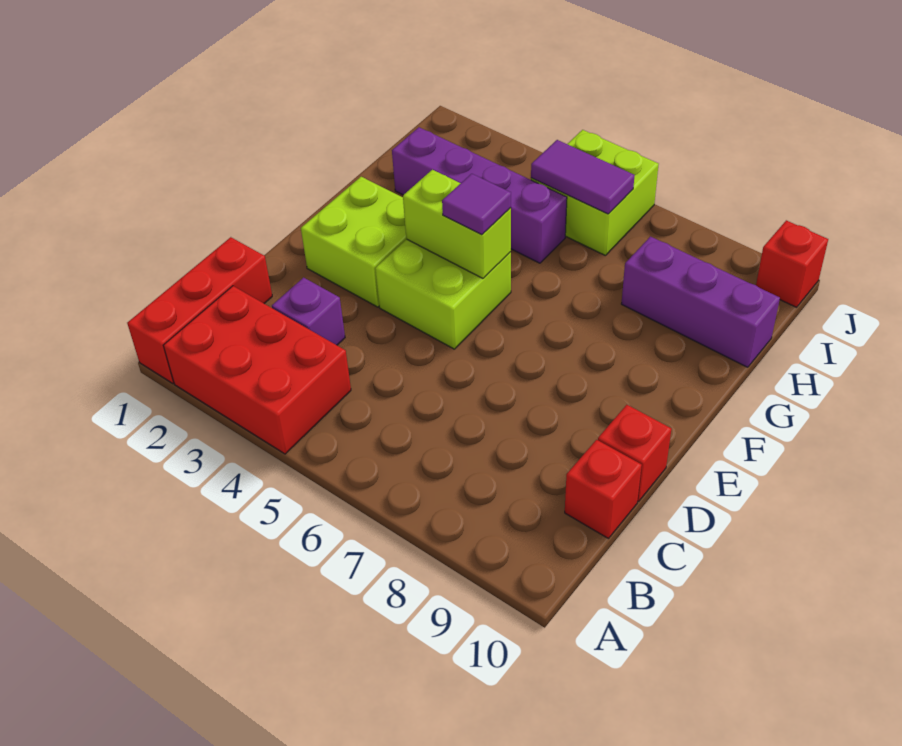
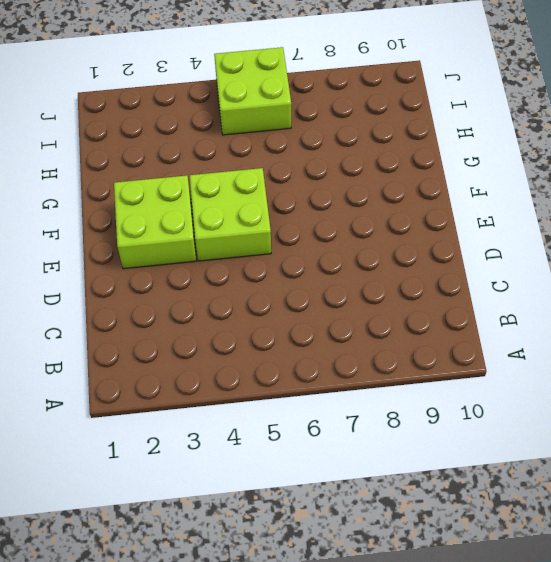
none -> red brick A1:C1 level 1
none -> red brick A2:B4 level 1
none -> purple brick C3 level 1

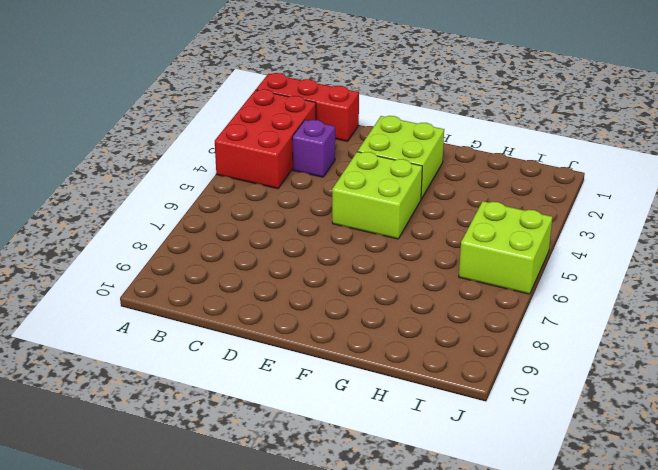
none -> red brick C10 level 1
none -> red brick D10 level 1
none -> purple brick H2:H5 level 1

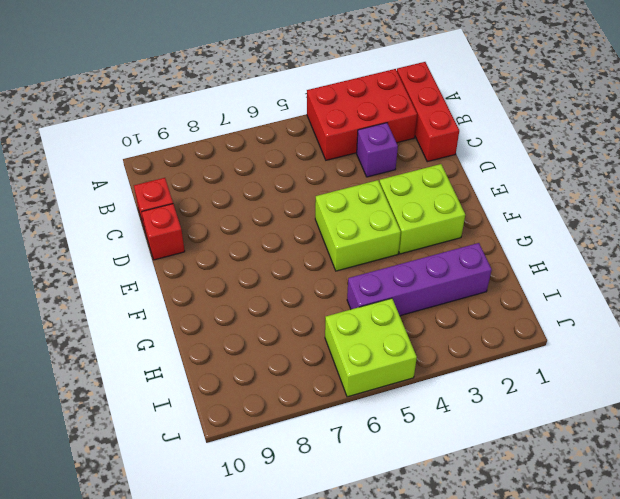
none -> purple brick H8:H10 level 1
none -> red brick J10 level 1
none -> lime brick F4:F5 level 2

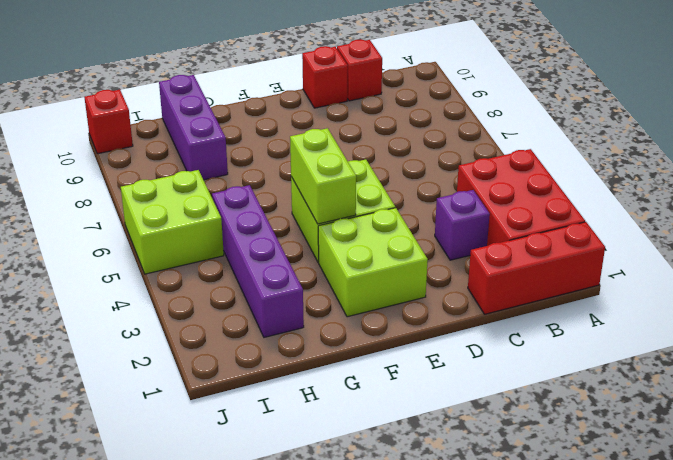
none -> purple tile I5:I6 level 2
none -> purple tile F5 level 3

